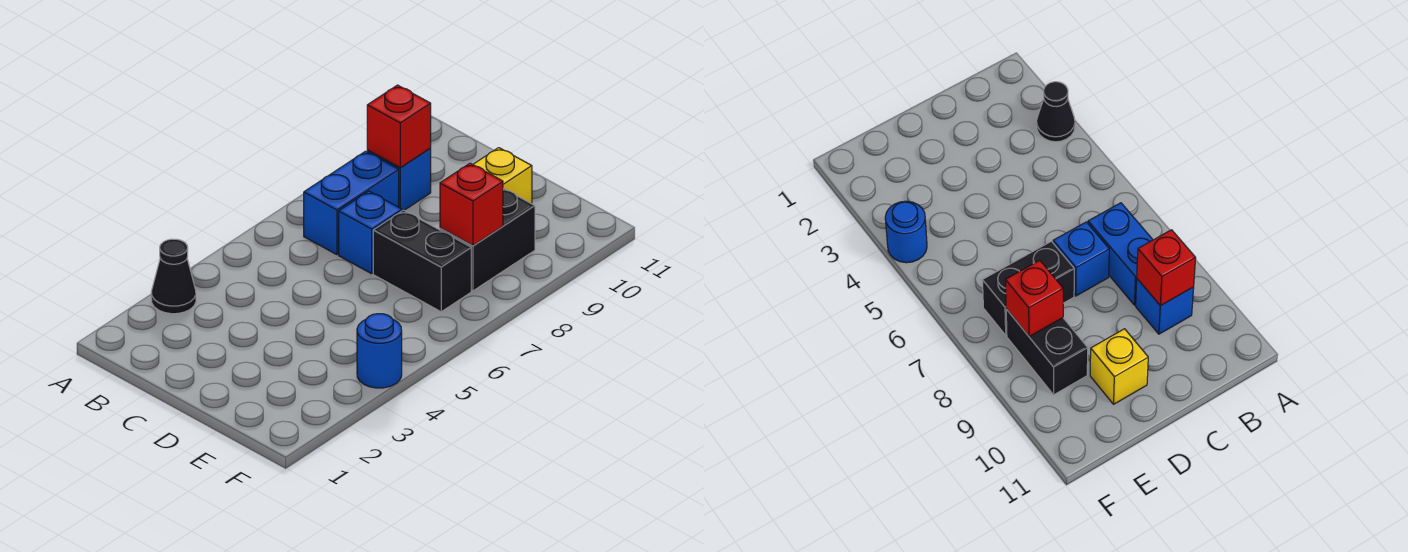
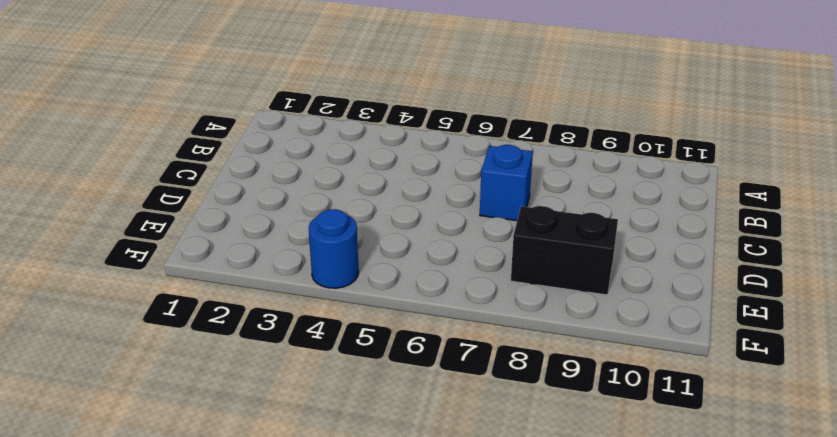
none -> black cone A3 level 1
none -> blue brick B7:B8 level 1

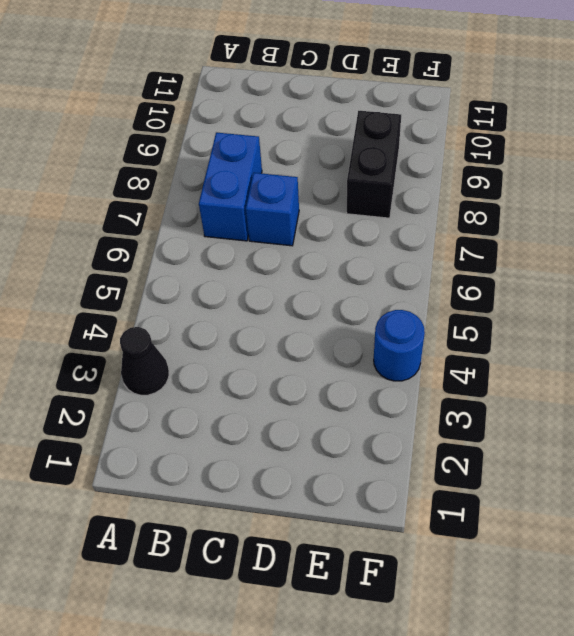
none -> blue brick B9 level 1
none -> black brick D7:E7 level 1

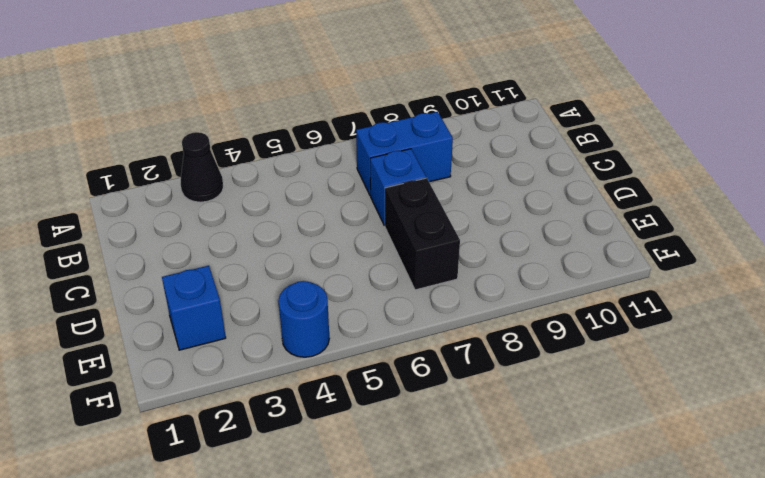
blue brick E2 level 1 -> blue brick B9 level 1
none -> yellow brick D10 level 1
none -> black brick E8:E9 level 1

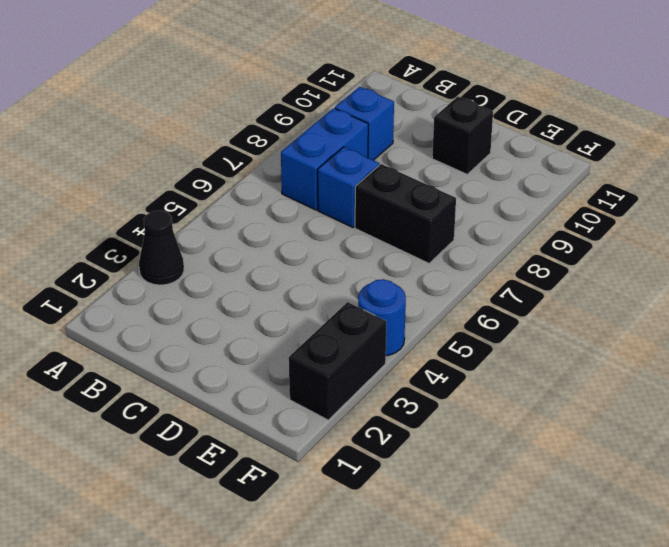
black brick D10 level 1 -> yellow brick D10 level 1
black brick F2:F3 level 1 -> black brick E8:E9 level 1
none -> red brick B9 level 2
none -> red brick E8 level 2

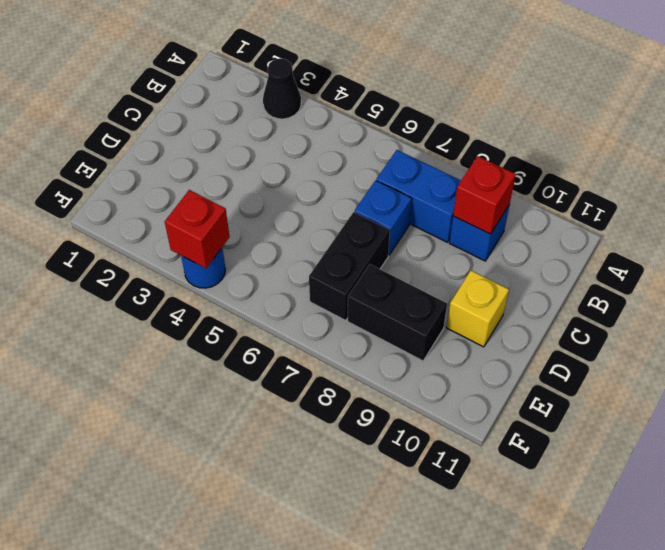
red brick F4 level 2 -> red brick E8 level 2

